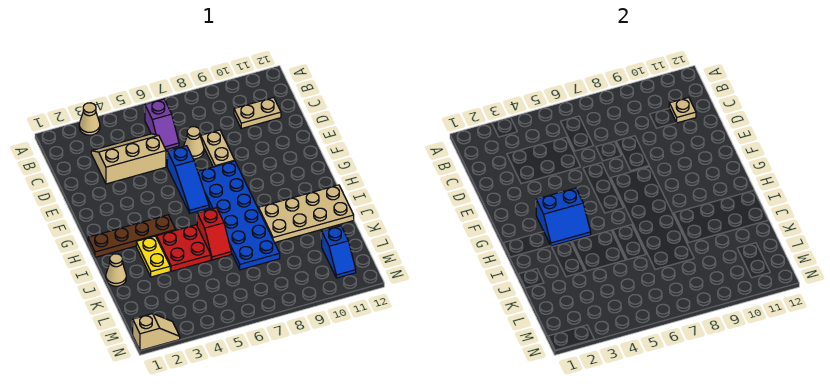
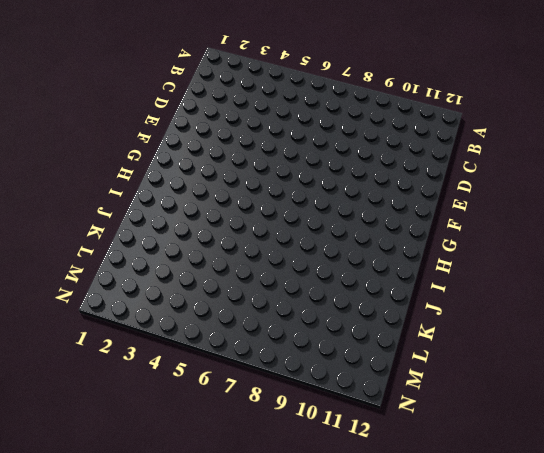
none -> tan cone A3 level 1
none -> purple slope B6:C6 level 1 top B
none -> tan slope C3:D5 level 1 top D

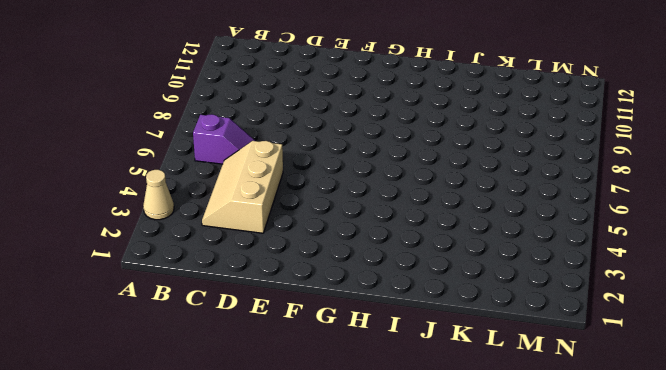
none -> tan plate C10:C11 level 1
none -> tan cone D7 level 1
none -> tan plate D8:E8 level 1

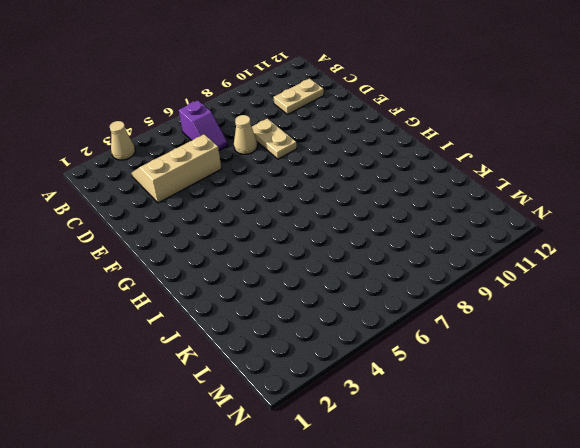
none -> blue slope E6:G6 level 1 top E
none -> blue plate F7:K8 level 1
none -> brown plate H1:H4 level 1

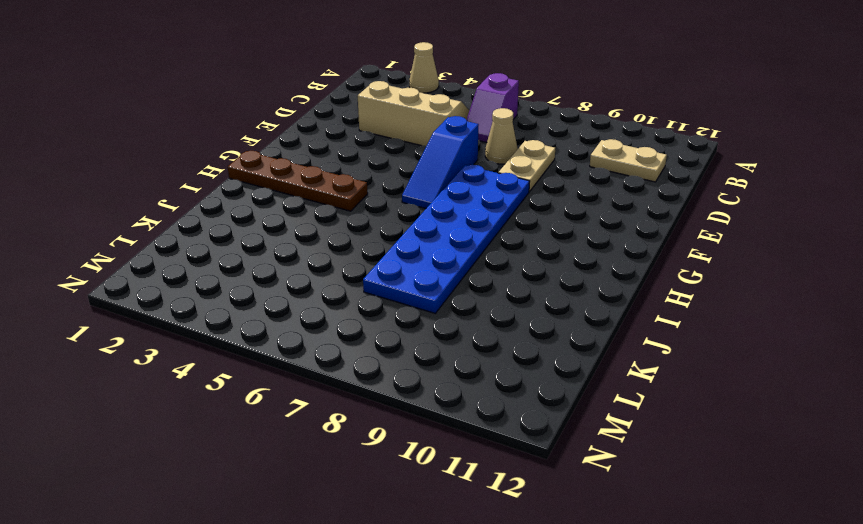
none -> yellow plate I3:J3 level 1
none -> red plate I4:J5 level 1
none -> red slope I6:J6 level 1 top I

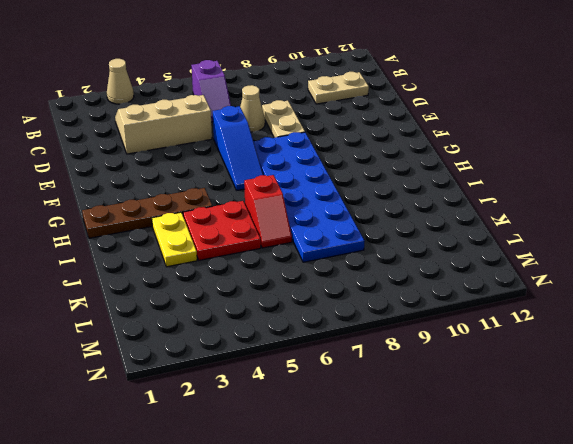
none -> tan plate I9:J12 level 1
none -> tan cone J1 level 1
none -> blue slope L11:M11 level 1 top L

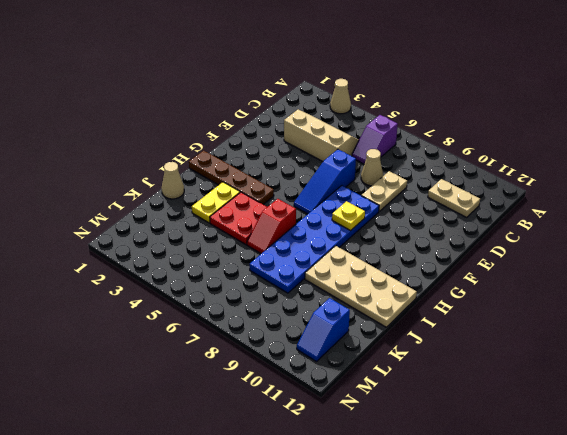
yellow plate G8 level 2 -> none
none -> tan slope N1:N2 level 1 top 1
none -> tan plate C11 level 2
none -> blue slope G3:H4 level 2 top G

